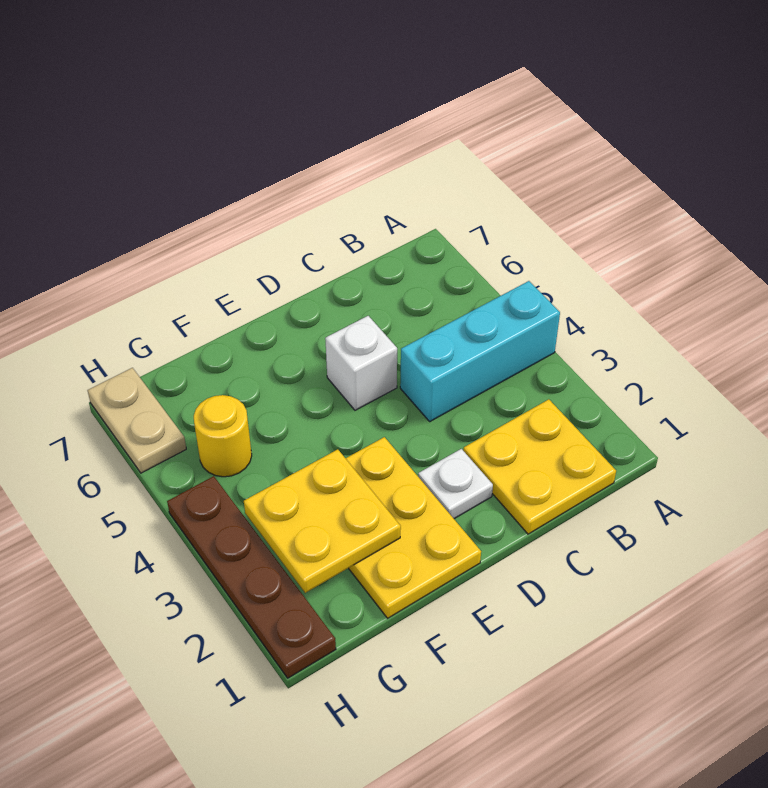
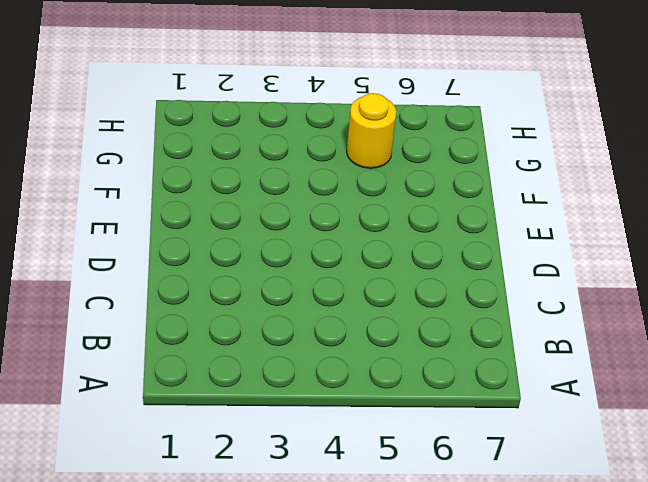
none -> cyan brick A4:C4 level 1
none -> yellow plate B1:C2 level 1

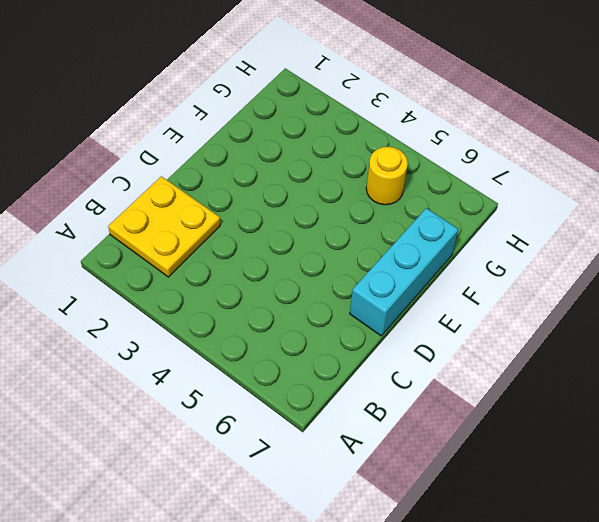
cyan brick D7:F7 level 1 -> cyan brick A4:C4 level 1
none -> white plate D2 level 1
none -> white brick D5 level 1

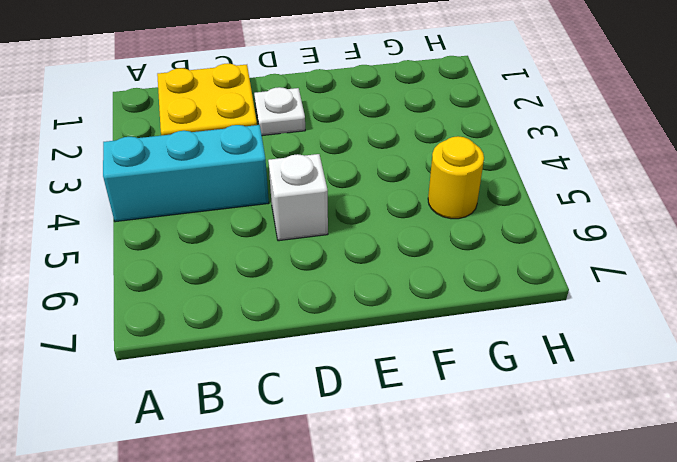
none -> yellow plate E1:F3 level 1
none -> brown plate H1:H4 level 1

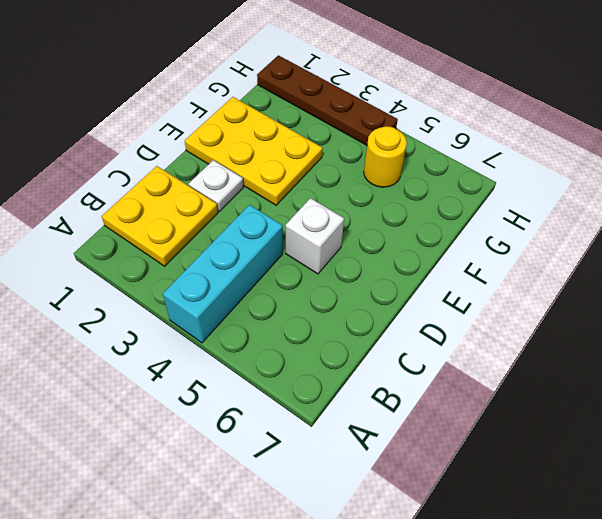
none -> tan plate H6:H7 level 1
none -> yellow plate F2:G3 level 2

